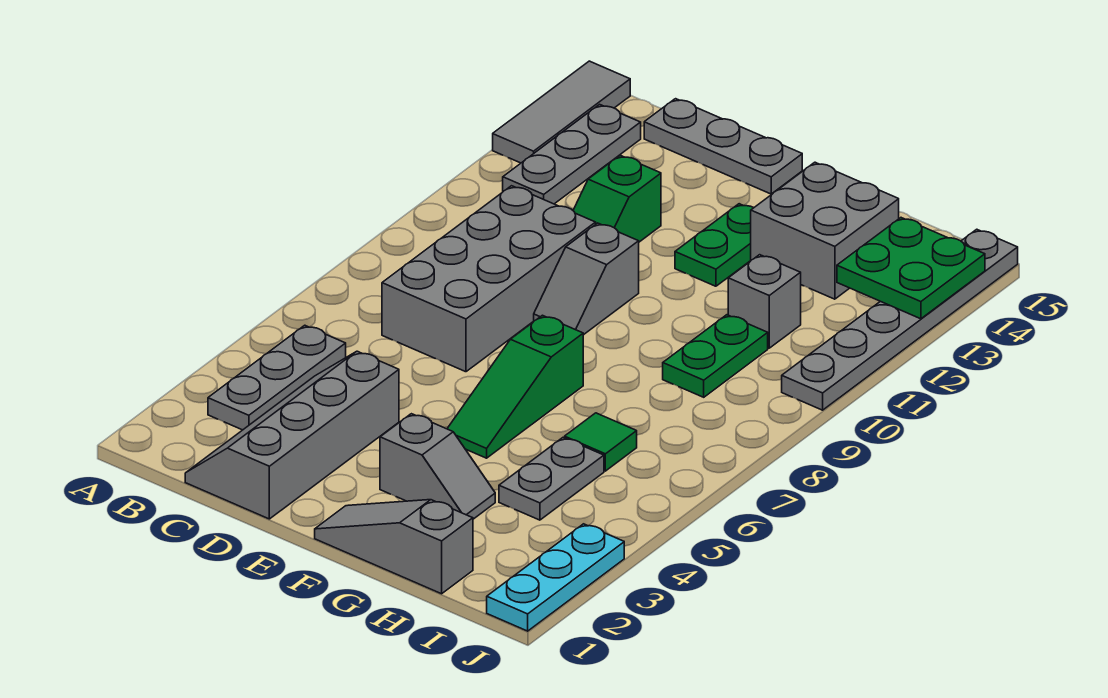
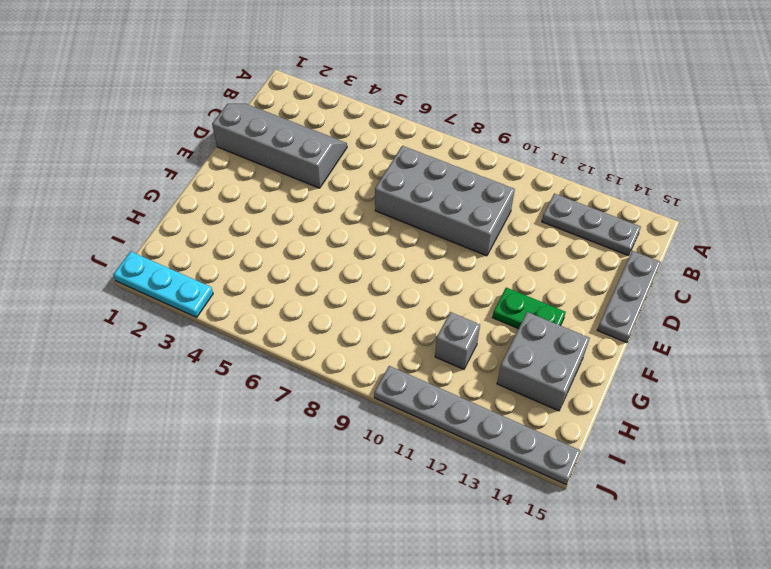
none -> grey tile A13:A15 level 1
none -> grey plate B3:B5 level 1
none -> green slope D11:D12 level 1 top 12

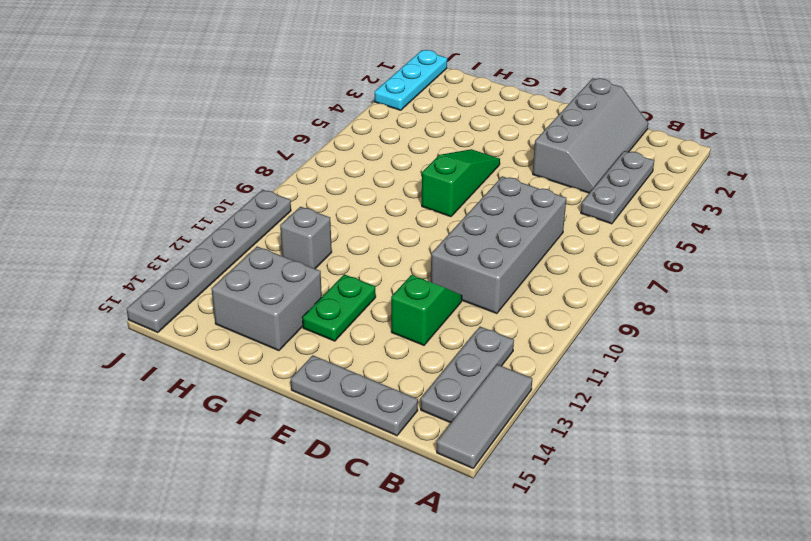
none -> grey slope E9:E10 level 1 top 10
none -> grey slope F1:H1 level 1 top H
none -> grey slope F3:G3 level 1 top F

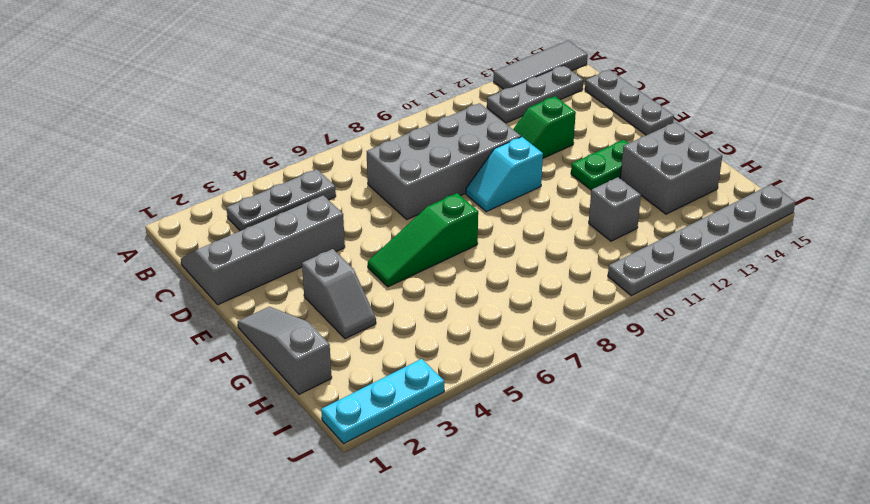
cyan slope E9:E10 level 1 top 10 -> grey slope E9:E10 level 1 top 10
none -> grey plate H4:H5 level 1
none -> green tile H6 level 1
none -> green plate H9:H10 level 1

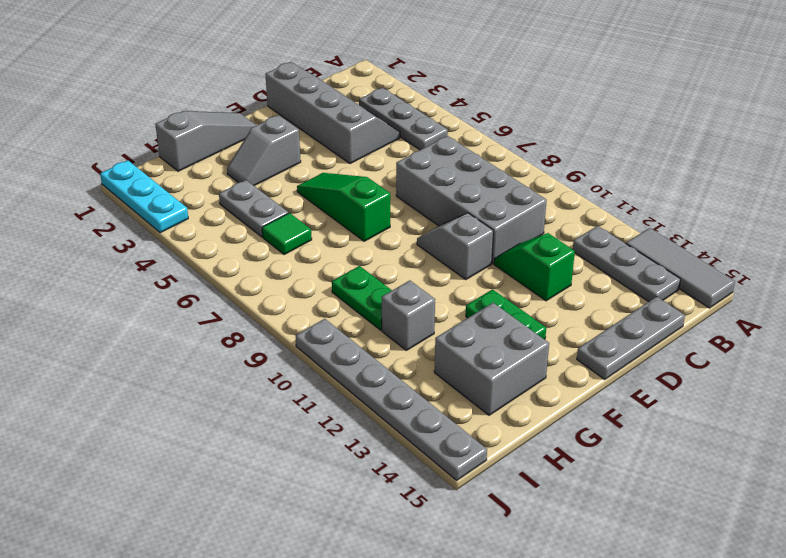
none -> green plate I13:J14 level 2

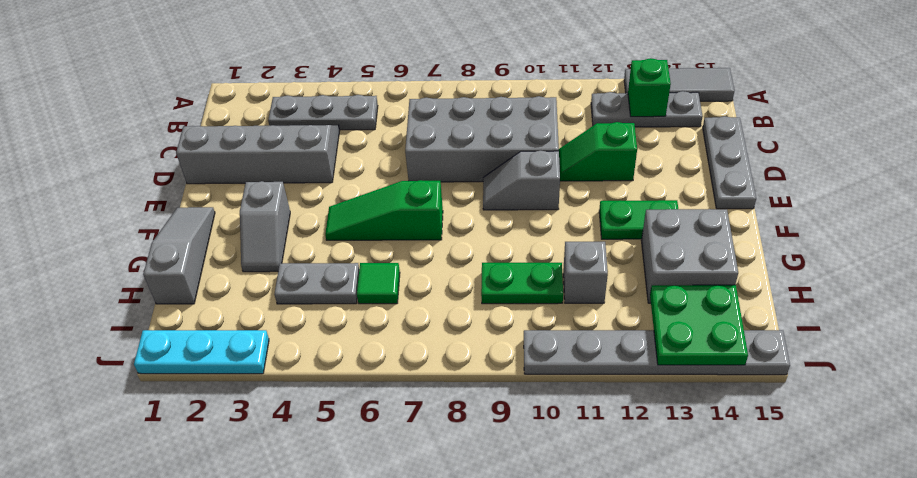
green brick B13 level 2 -> none

